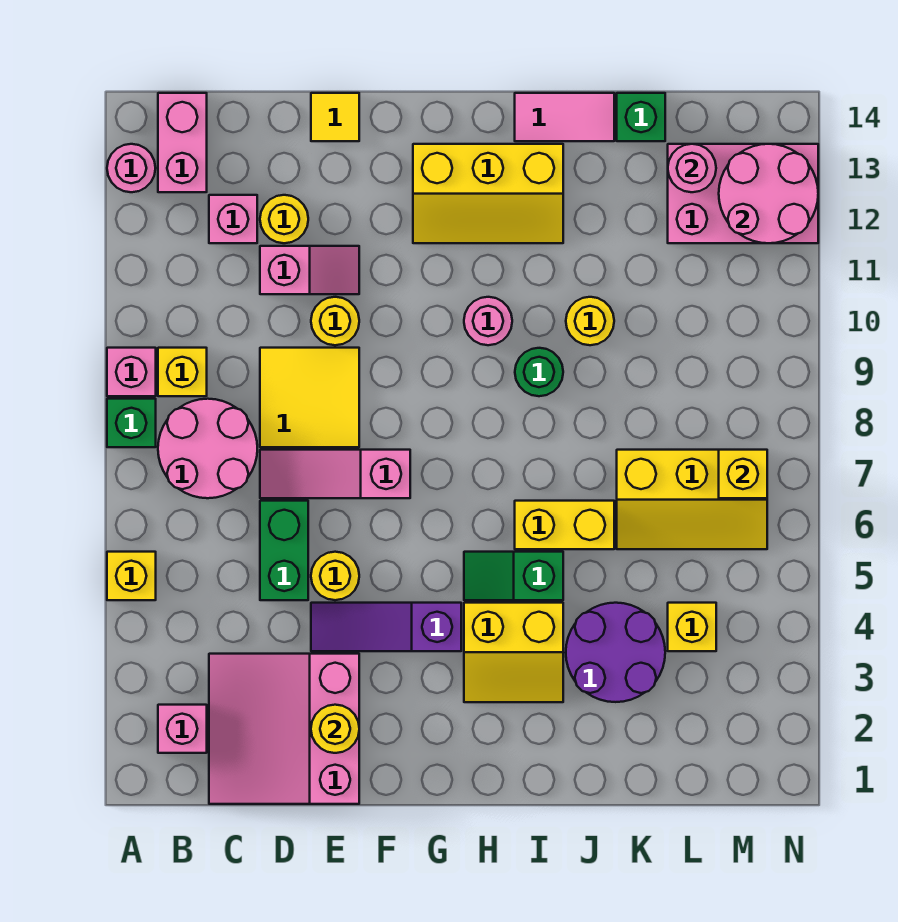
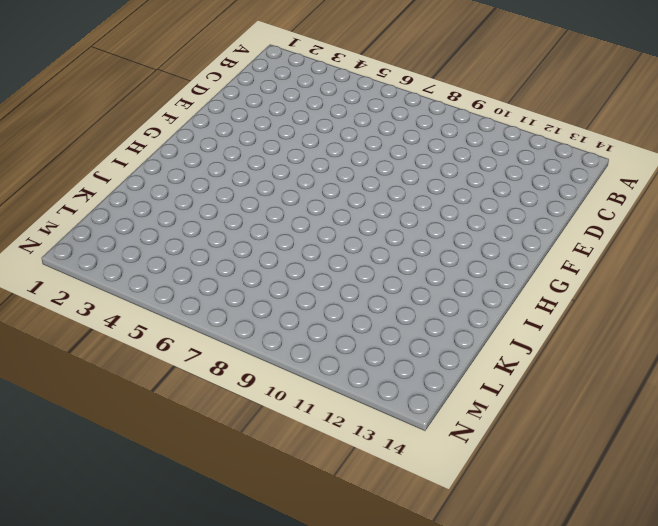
none -> yellow brick A5 level 1
none -> green brick A8 level 1
none -> pink brick A9 level 1
none -> pink round brick A13 level 1

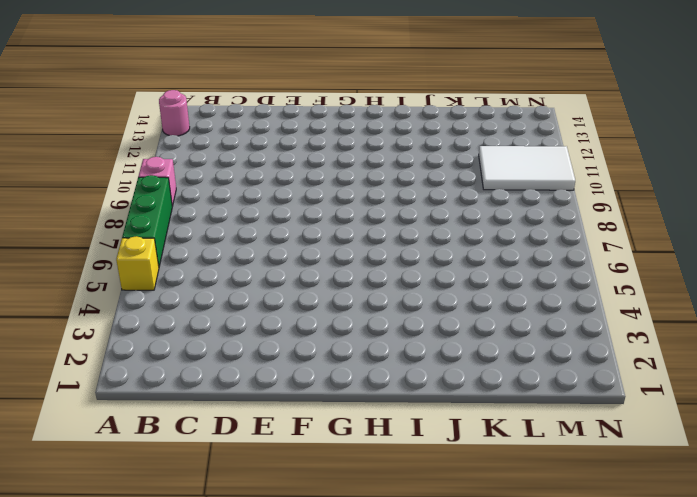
green brick A6:A8 level 1 -> green brick A8 level 1
white tile L10:N11 level 1 -> none
none -> pink brick B2 level 1
none -> pink round brick B7:C8 level 1
none -> yellow brick B9 level 1
none -> pink brick B13:B14 level 1

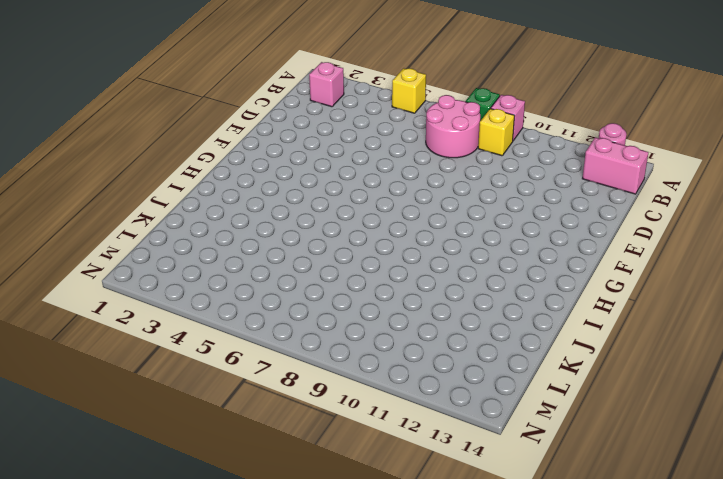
none -> pink slope C1:E3 level 1 top E
none -> pink brick C12 level 1
none -> green brick D5:D6 level 1
none -> pink slope D7:F7 level 1 top F

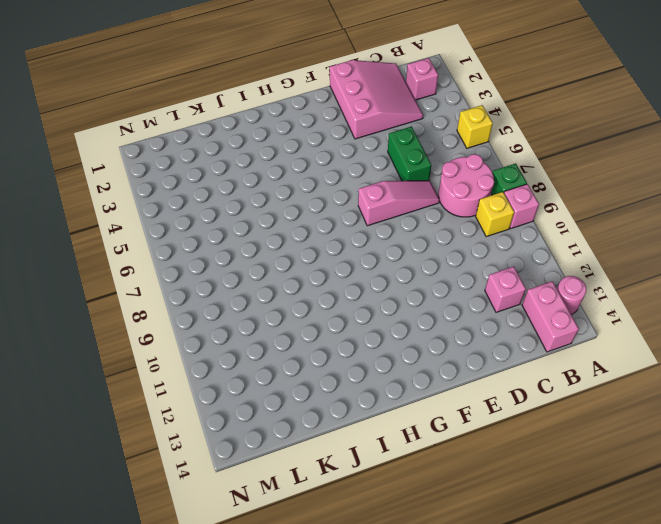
none -> yellow tile D8:E9 level 1
none -> pink slope D11:E11 level 1 top D
none -> yellow round brick D12 level 1
none -> purple slope E4:G4 level 1 top G

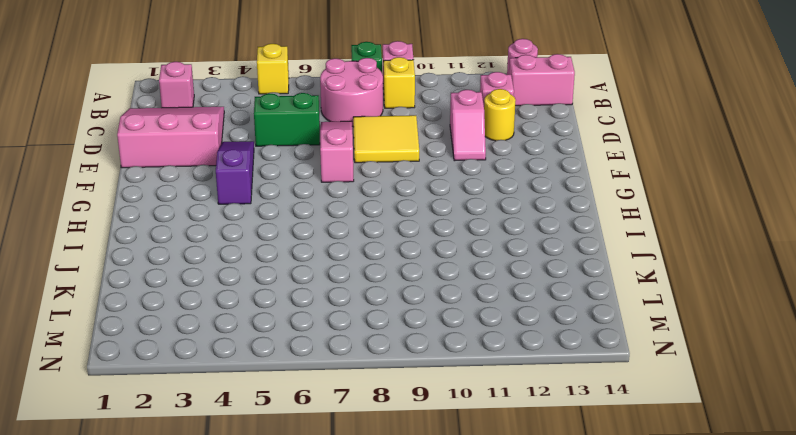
none -> yellow round brick E5 level 1
none -> yellow round brick E10 level 1
none -> yellow tile E14 level 1
none -> yellow slope G12:I13 level 1 top 13

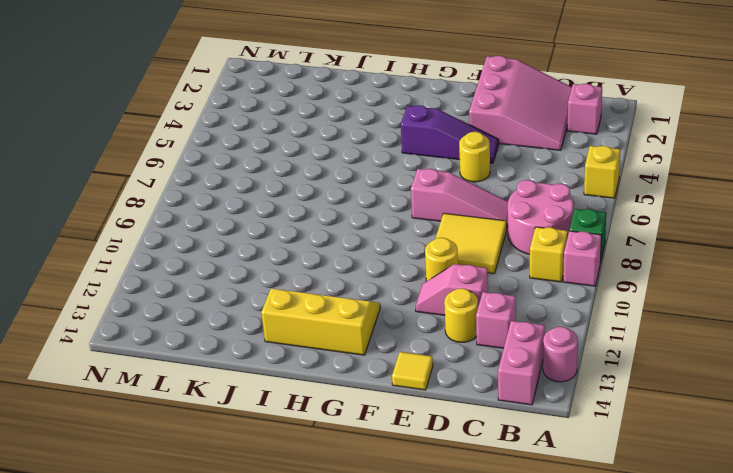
none -> green brick D5:D6 level 1
none -> yellow slope H3:I4 level 1 top 4
none -> green slope H5:I5 level 1 top I
none -> pink round brick H10 level 1

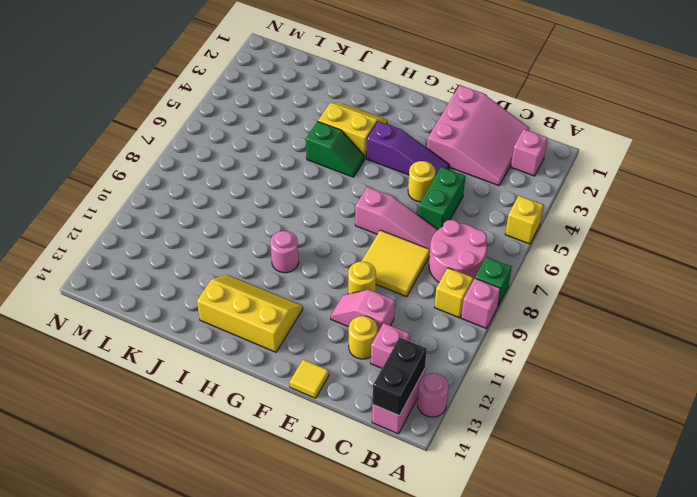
black brick B13:B14 level 2 -> none
none -> yellow brick I6:J6 level 1
none -> green round brick I9 level 1
none -> pink tile I14:J14 level 1
none -> purple round brick J3:K4 level 1

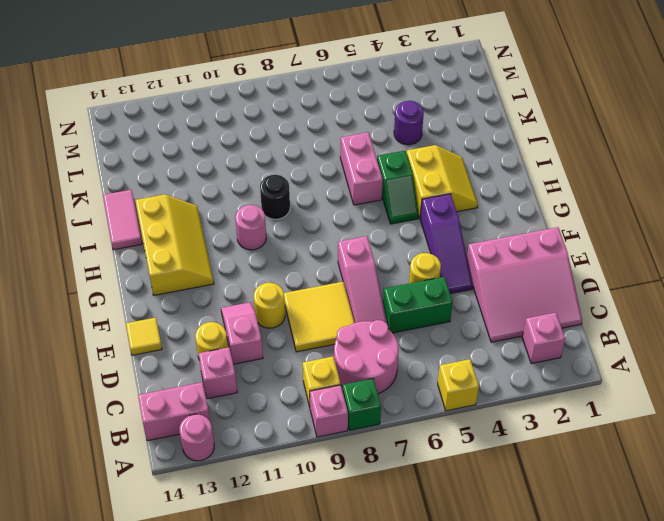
pink brick I6:J6 level 1 -> yellow brick I6:J6 level 1
black round brick I9 level 1 -> green round brick I9 level 1
purple round brick K4 level 1 -> purple round brick J3:K4 level 1
none -> yellow round brick J10 level 1
none -> yellow slope K6:M7 level 1 top 7
none -> green brick K14 level 1
none -> yellow brick L4 level 1

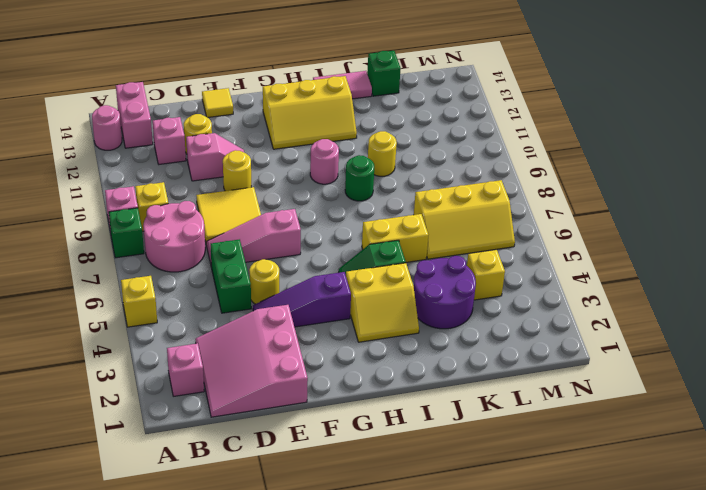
none -> pink brick L12:N13 level 1
none -> yellow round brick E2 level 2
none -> pink round brick L13 level 2
none -> yellow brick M7 level 2

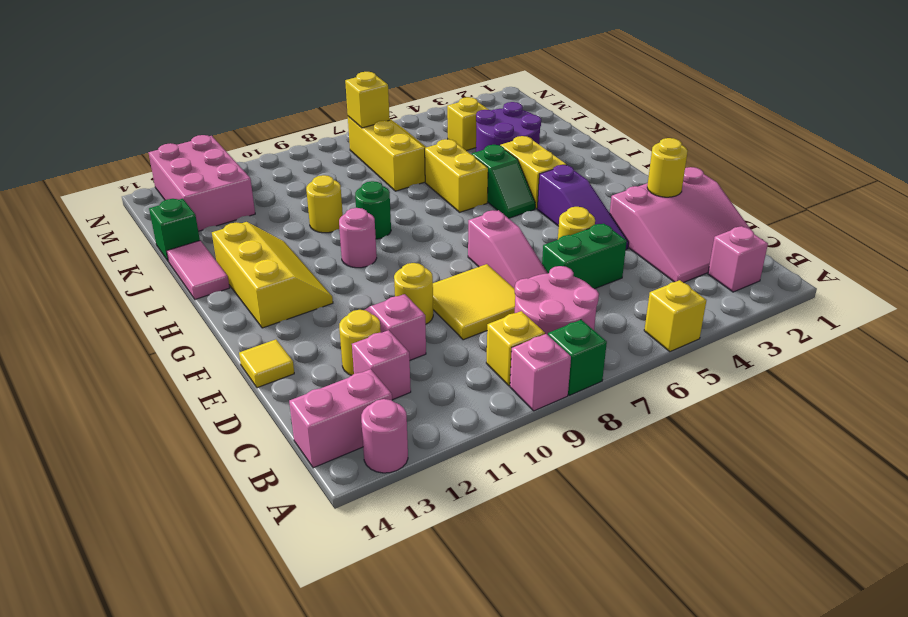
none -> pink round brick L13 level 2
none -> pink round brick M12:N13 level 2

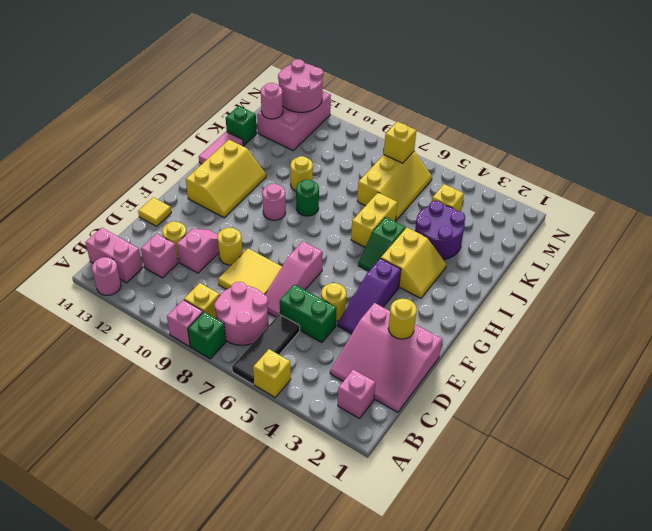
black tile A6:C6 level 1 -> none

